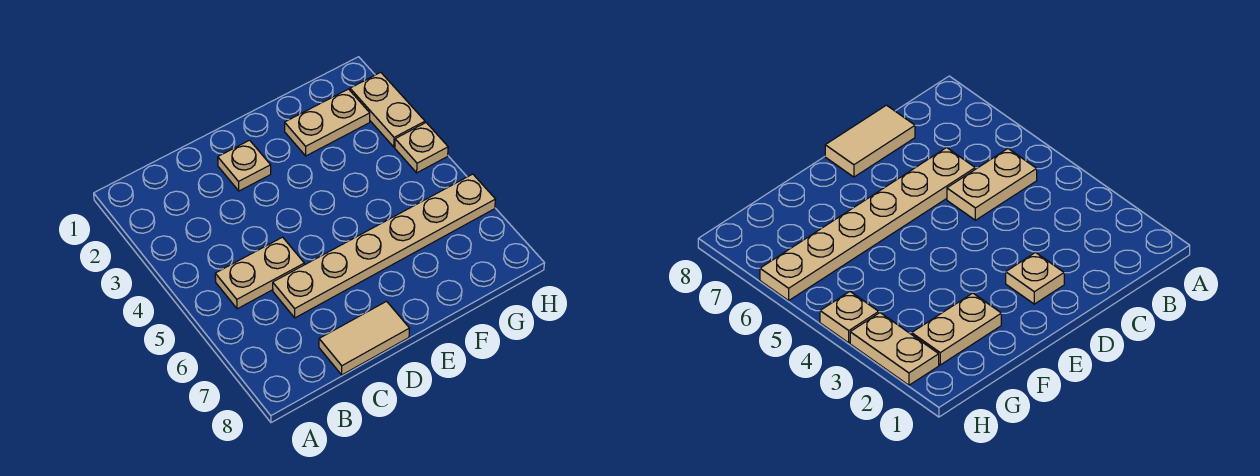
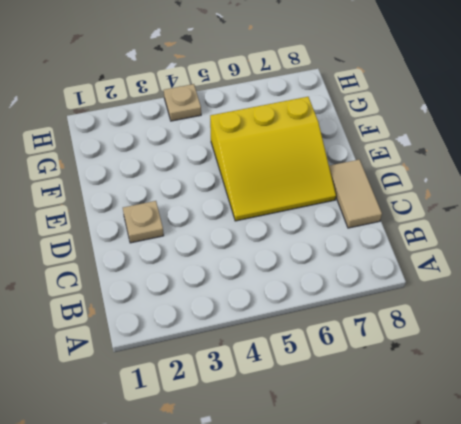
yellow slope D5:F7 level 1 top F -> tan plate C6:H6 level 1
none -> tan plate B5:C5 level 1
none -> tan plate F2:G2 level 1

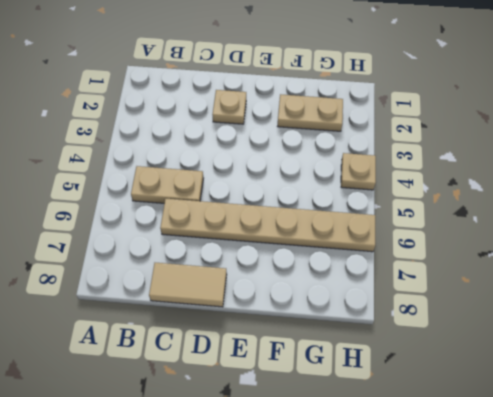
none -> tan plate H2:H3 level 1

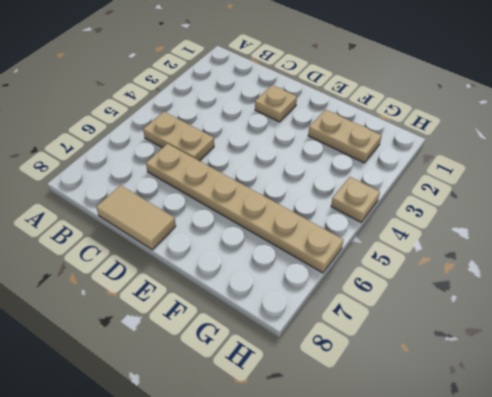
none -> tan plate H2:H3 level 1

